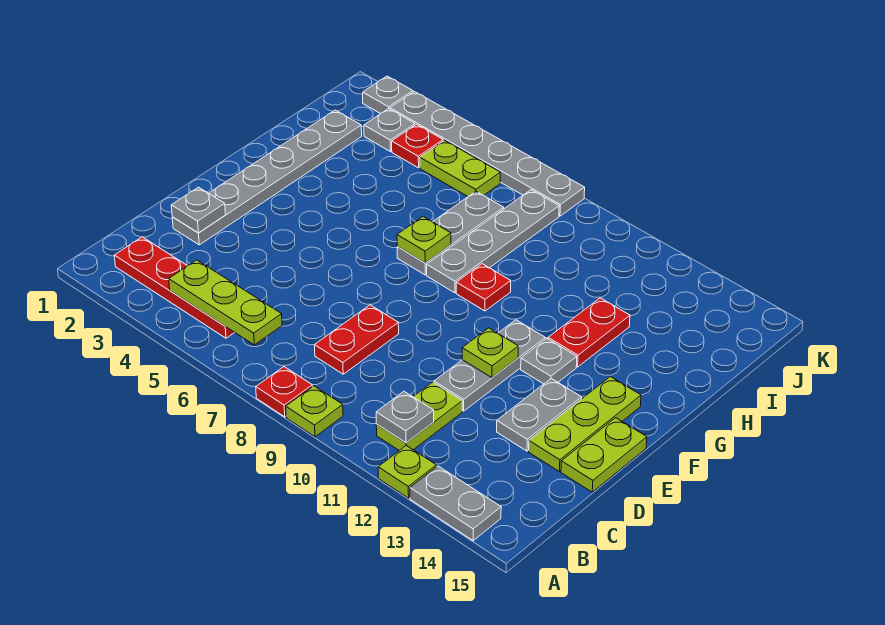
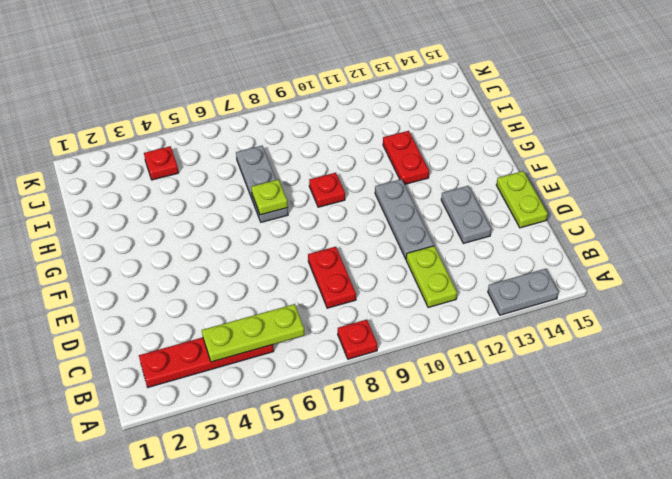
none -> lime plate A9 level 1
none -> lime plate A12 level 1
none -> grey plate D2:I2 level 1

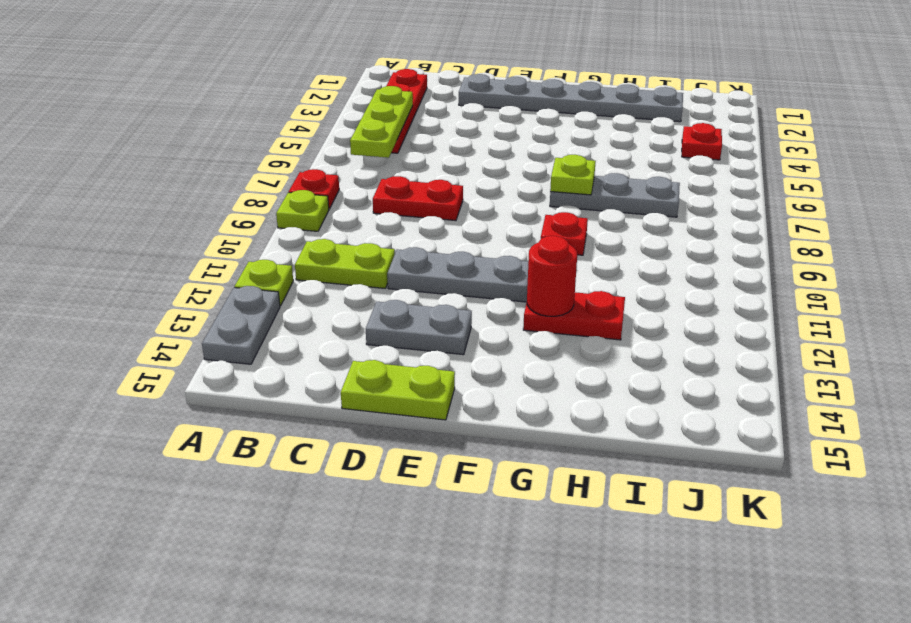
red round brick G12 level 2 -> none
none -> lime plate D14:F14 level 1
none -> grey plate F12 level 1
none -> grey plate G8:J8 level 1

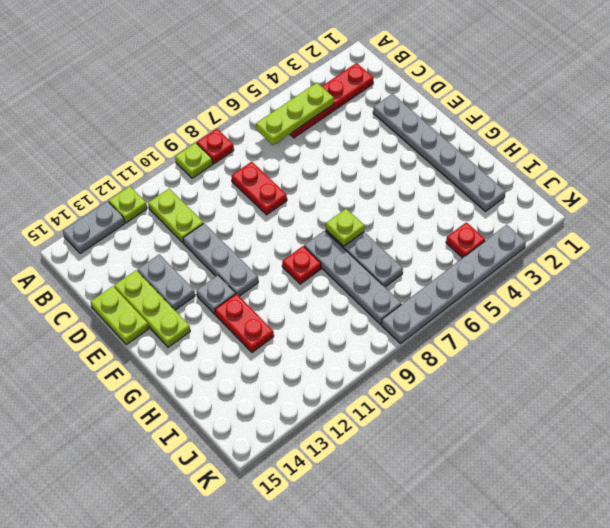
none -> grey plate J3 level 1
none -> lime plate J5:J6 level 1
none -> grey plate K2 level 1

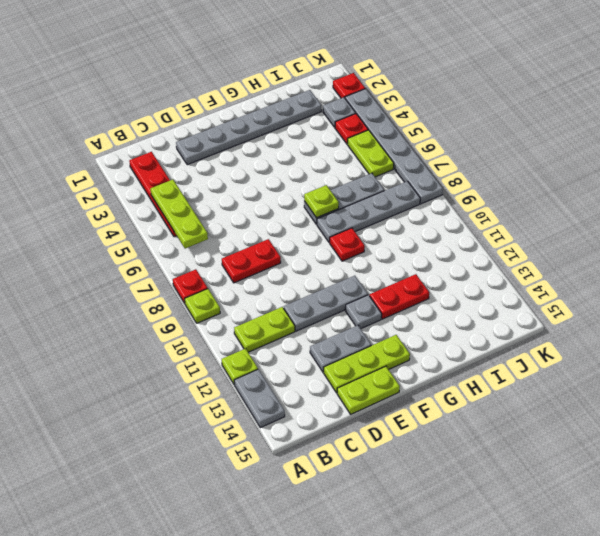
red plate K2 level 1 -> grey plate K2 level 1
none -> grey plate B11 level 2
none -> grey plate D2 level 2
none -> lime plate E11 level 2

